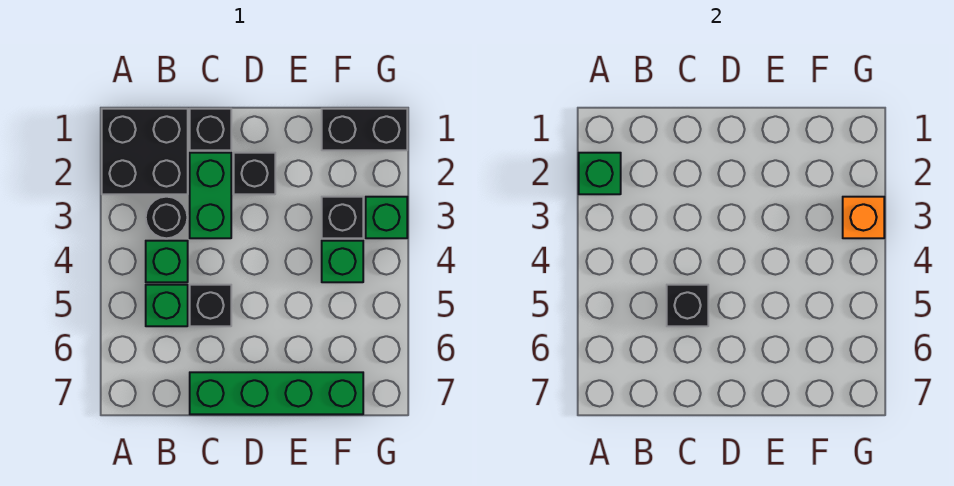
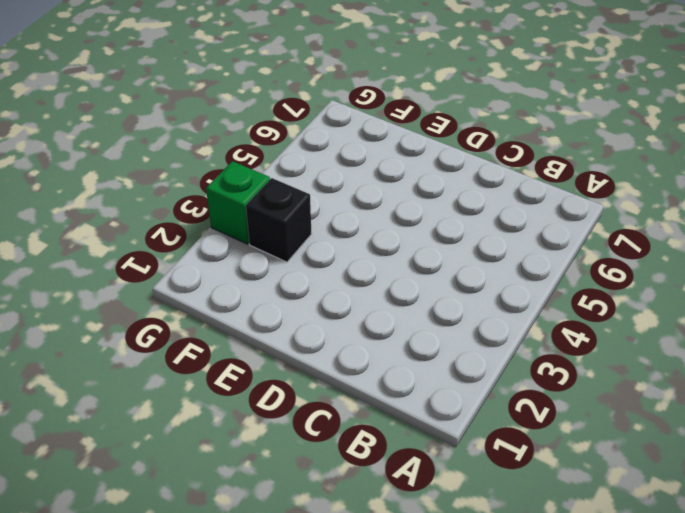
none -> black brick A1:B2 level 1
none -> black round brick B3 level 1
none -> green brick B4 level 1

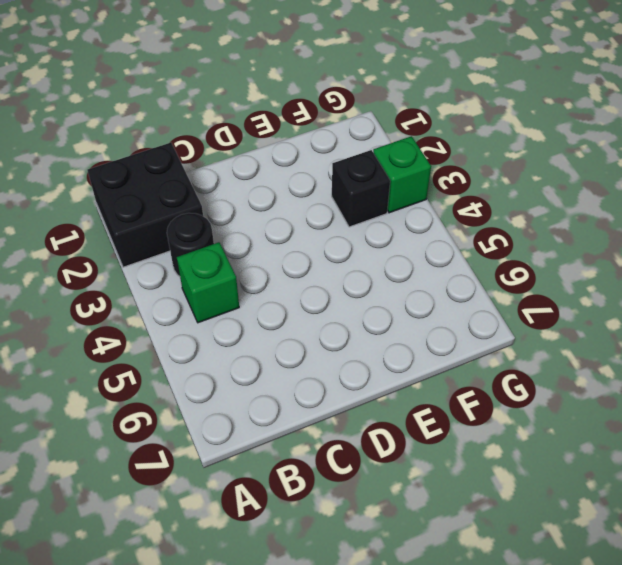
none -> green brick B5 level 1
none -> black brick C1 level 1
none -> green brick C2:C3 level 1

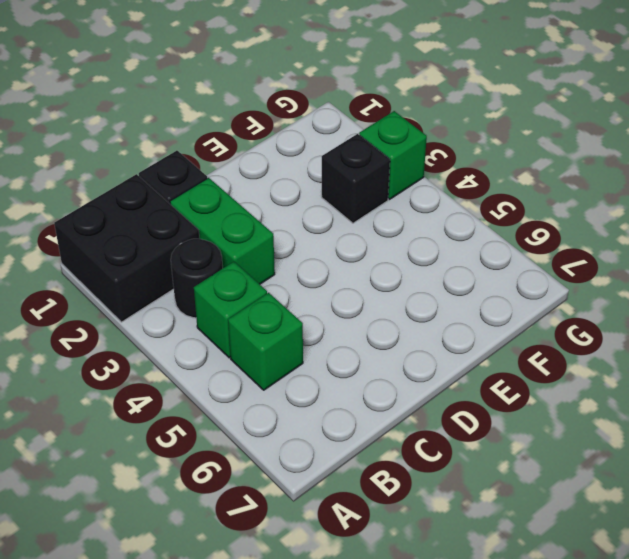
none -> black brick C5 level 1
none -> green brick C7:F7 level 1
none -> black brick D2 level 1

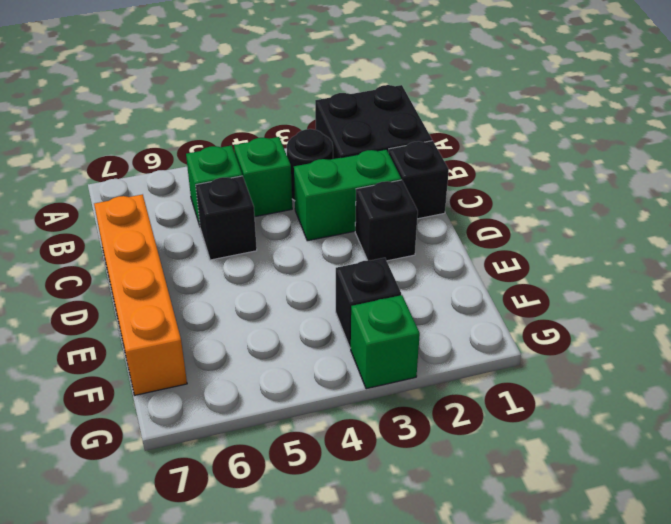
orange brick C7:F7 level 1 -> green brick C7:F7 level 1
none -> black brick F1:G1 level 1
none -> green brick F4 level 1
none -> green brick A2 level 2

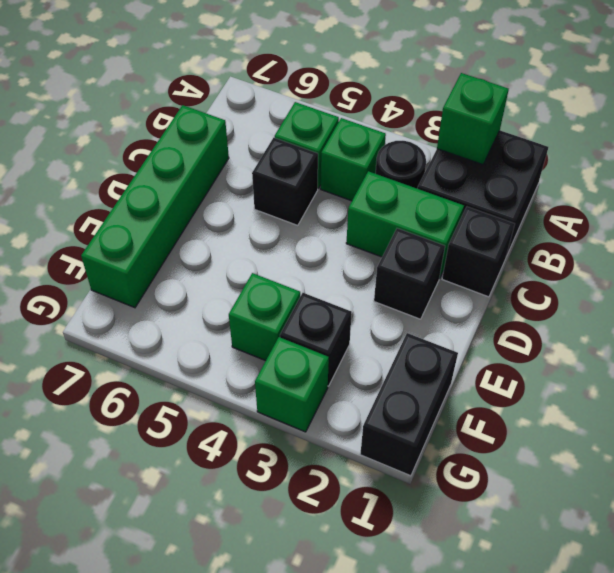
none -> black brick C5 level 2
none -> orange brick G3 level 2

